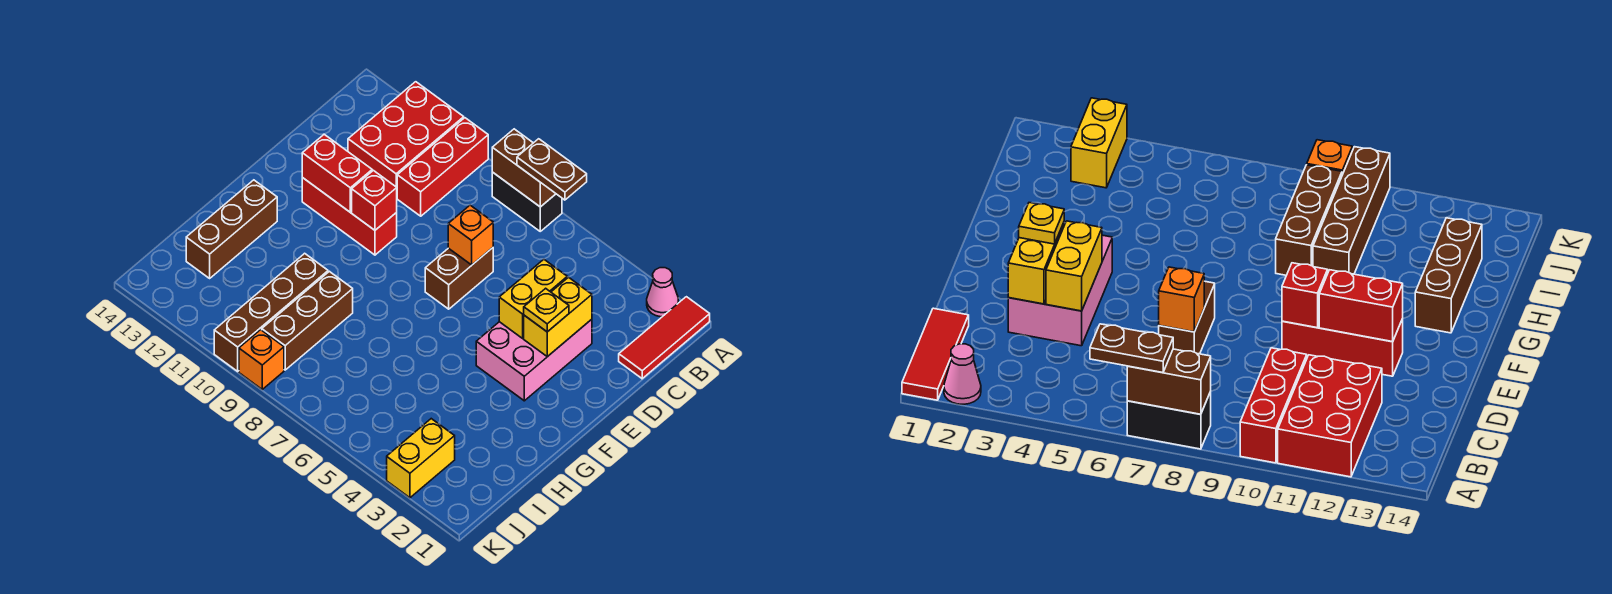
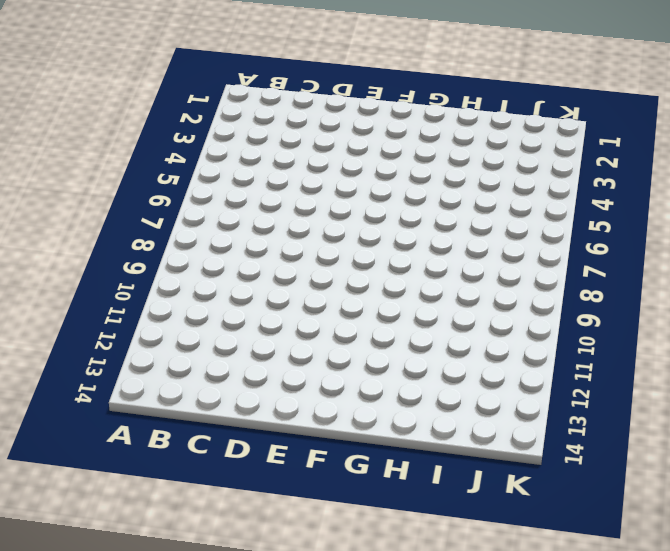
none -> red tile A1:C1 level 1
none -> pink cone A2 level 1
none -> black brick A7:A8 level 1

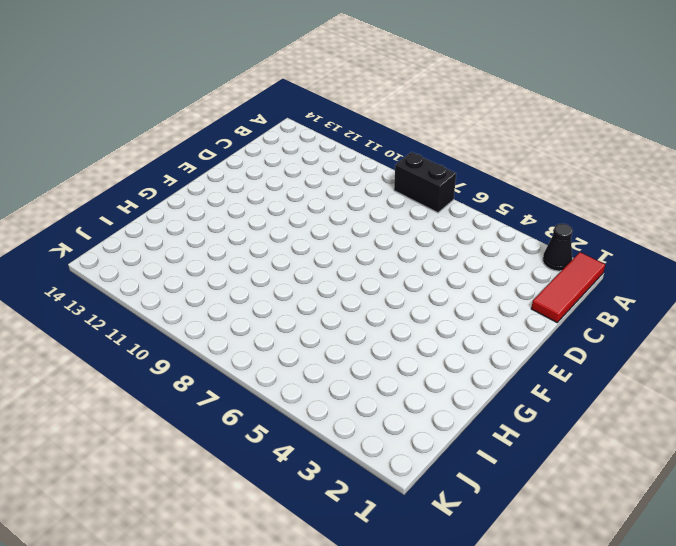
black cone A2 level 1 -> pink cone A2 level 1
none -> red brick A10:C10 level 1
none -> red brick A11:C12 level 1
none -> pink brick D3:F4 level 1

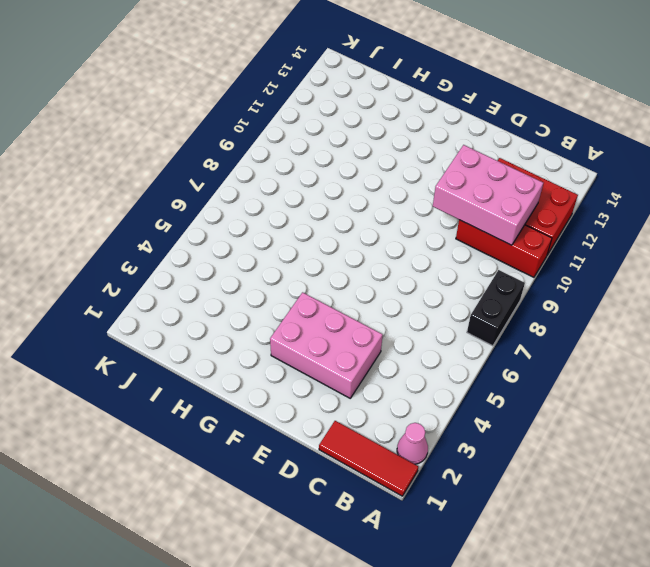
pink brick B10:D11 level 2 -> none
none -> brown brick D7:E7 level 1
none -> red brick E10:E12 level 1
none -> brown brick G13:I13 level 1

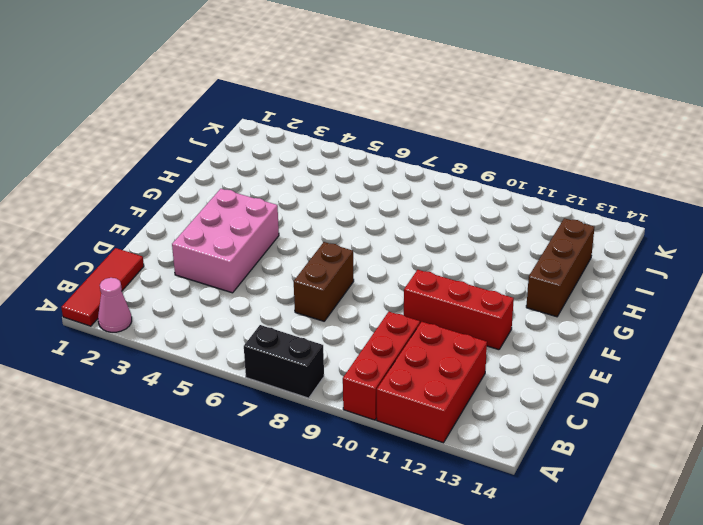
none -> brown brick H9:J9 level 1
none -> brown brick H10:K10 level 1
none -> yellow brick J3:K3 level 1

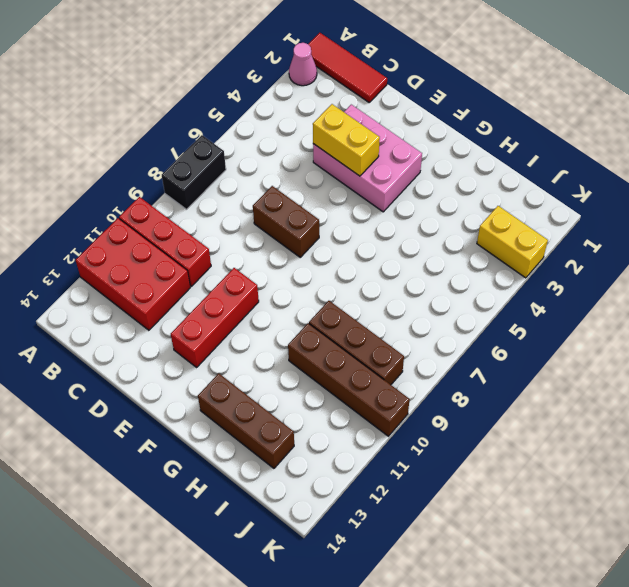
none -> orange brick K9 level 1
none -> brown brick A7:A8 level 2
none -> yellow brick D3:E3 level 2

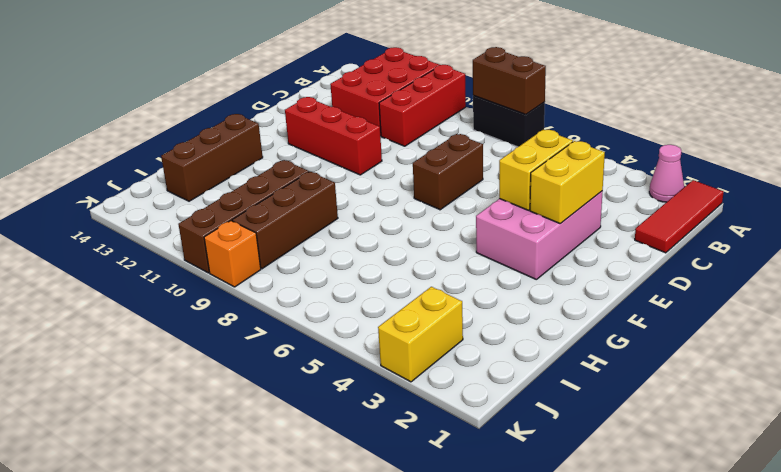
none -> orange brick D7 level 2
none -> red brick E10 level 2
none -> red brick E11:E12 level 2

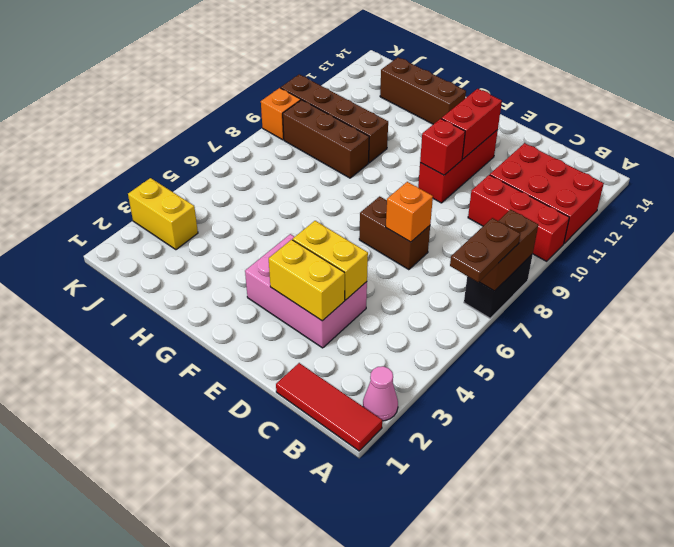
none -> yellow plate E3 level 3

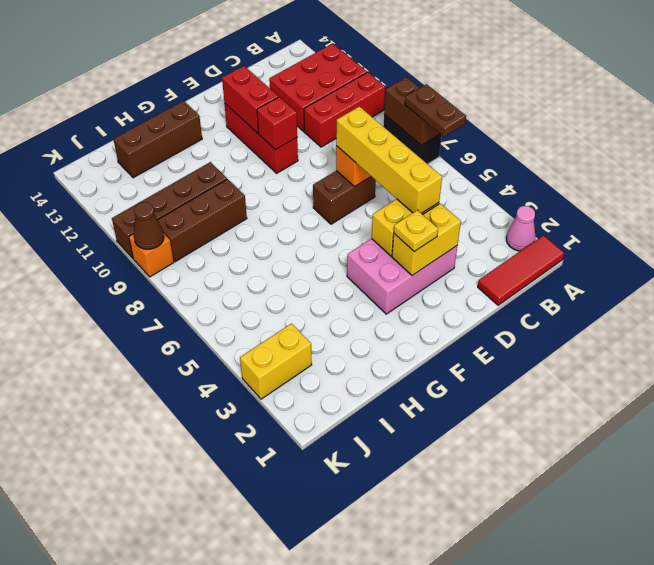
yellow brick D4:D7 level 3 -> none
brown cone K9 level 2 -> none

